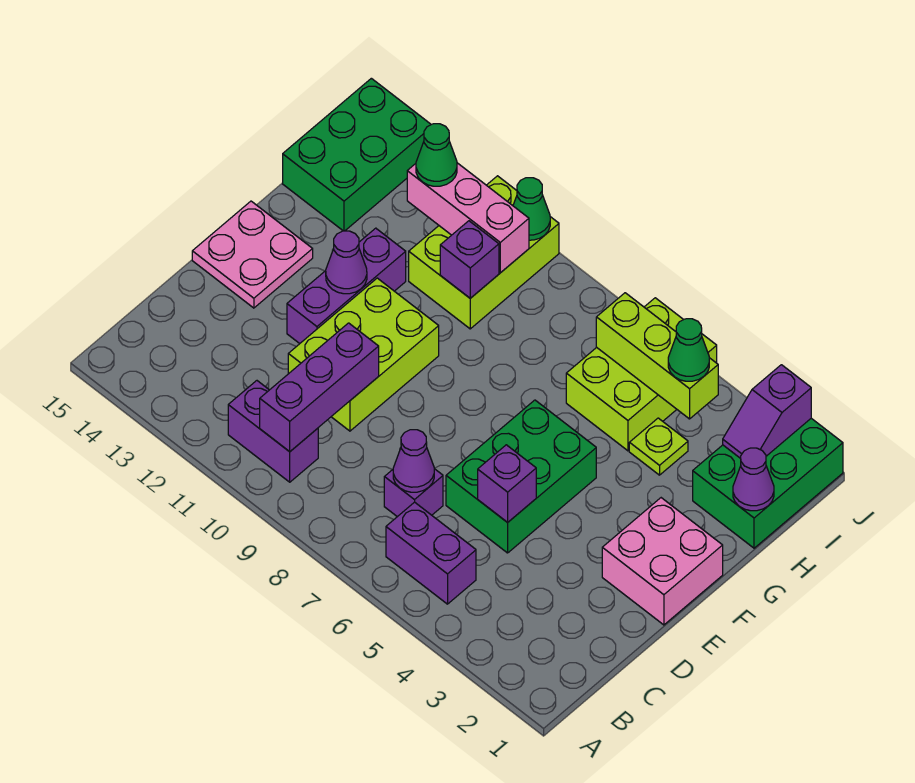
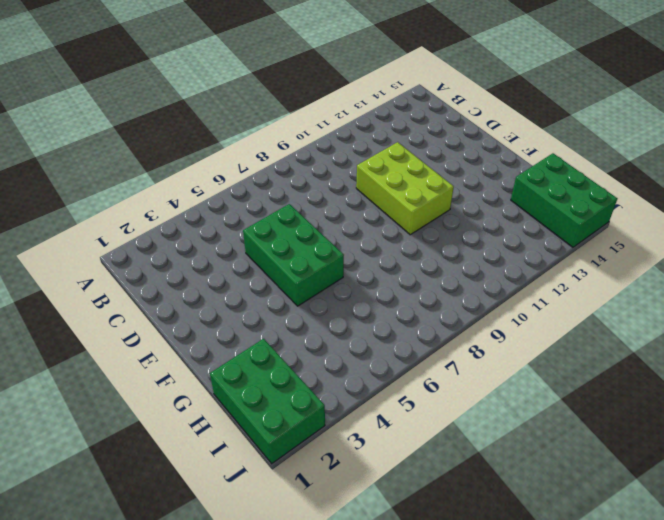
none -> purple brick B5:B6 level 1
none -> purple brick B10:B11 level 1
none -> purple brick C7 level 1

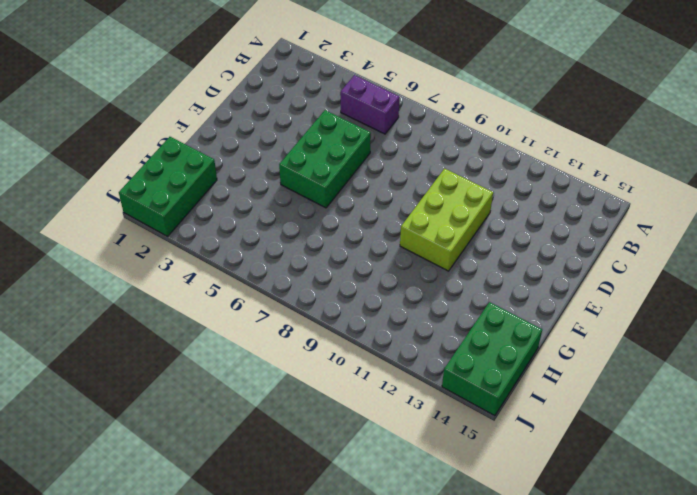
none -> purple brick B10:B11 level 1
none -> purple brick C7 level 1
none -> pink brick E1:F2 level 1

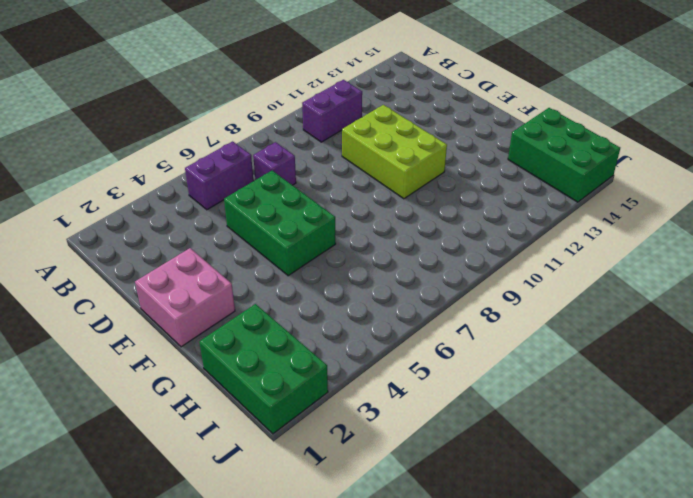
none -> purple brick E12:G12 level 1
none -> pink plate E14:F15 level 1
none -> lime plate H4 level 1

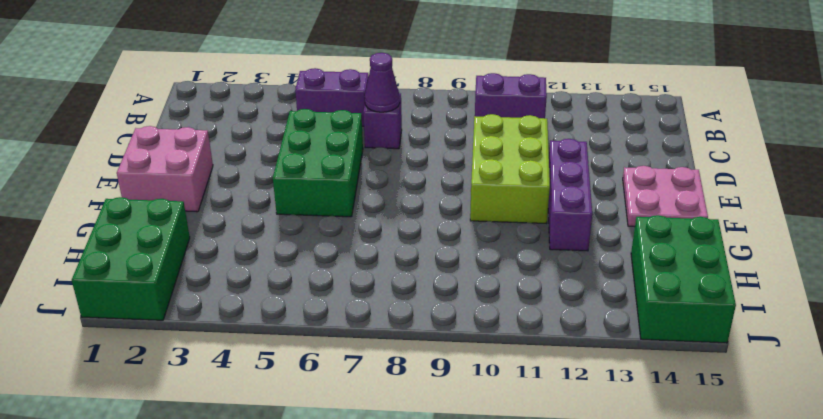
none -> lime plate H4 level 1
none -> lime brick H5:J6 level 1
none -> lime brick H10:J11 level 1

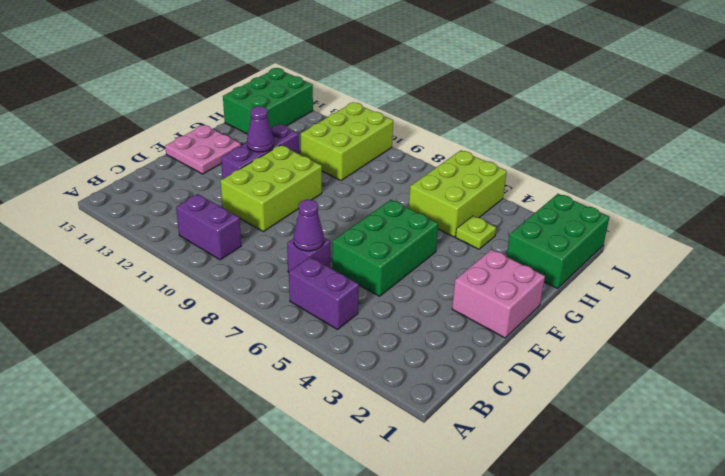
none -> purple brick B10:D10 level 2
none -> purple brick D5 level 2
none -> purple cone H1 level 2

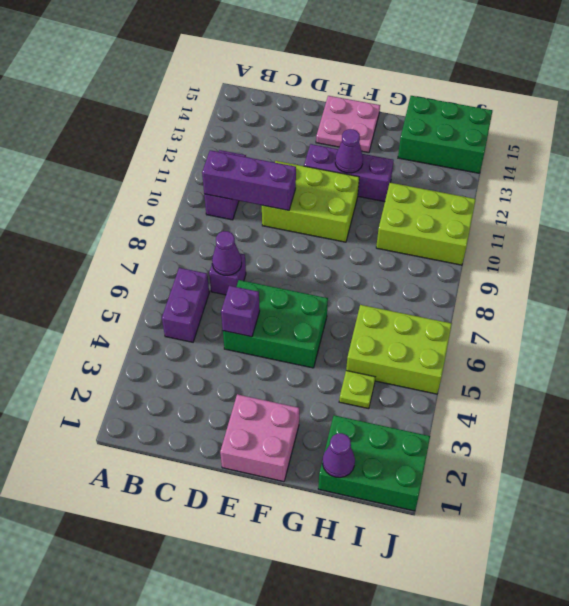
none -> purple brick H10 level 2
none -> purple slope I2:J2 level 2 top J
none -> lime brick I4:I6 level 2

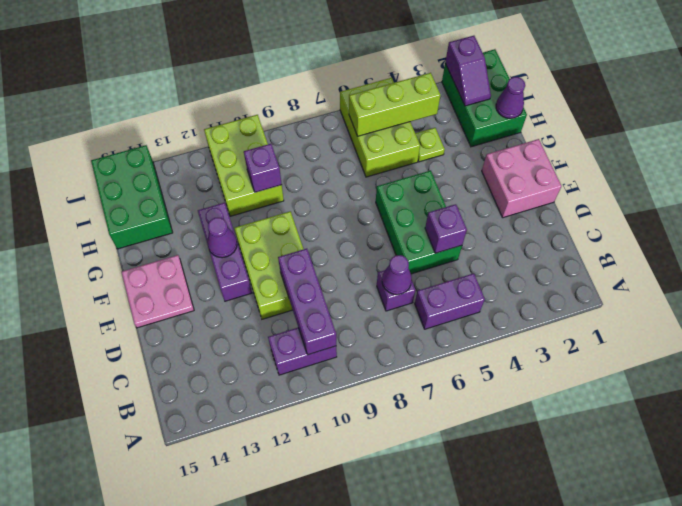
none -> pink brick I10:I12 level 2
none -> green cone J10 level 2
none -> green cone I4 level 3

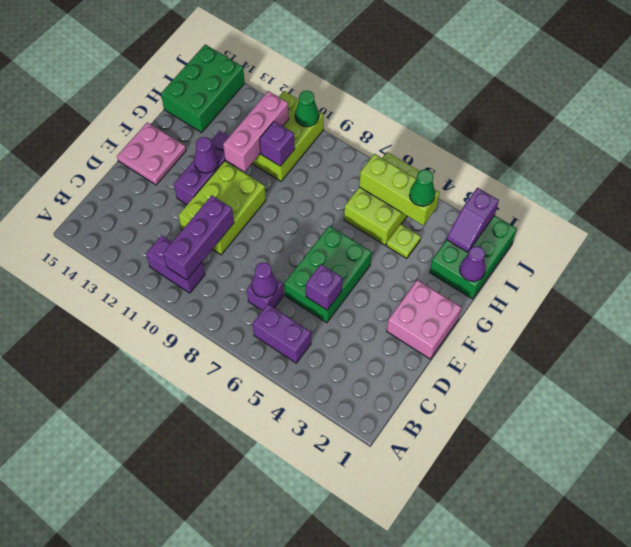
pink brick G11:I11 level 2 -> pink brick I10:I12 level 2
none -> green cone I12 level 3

